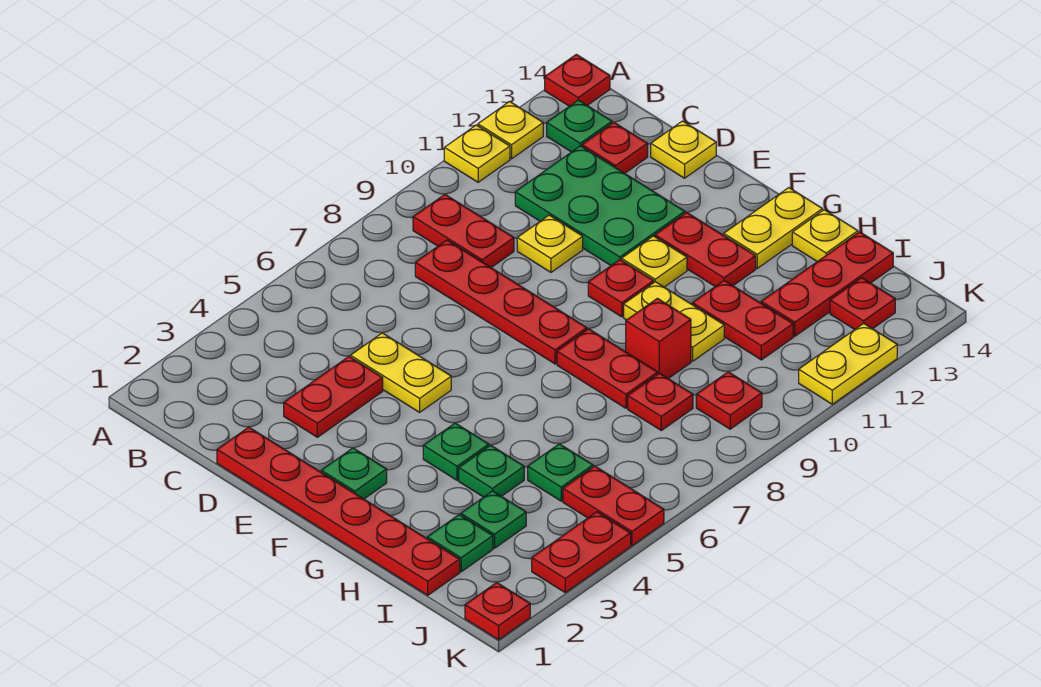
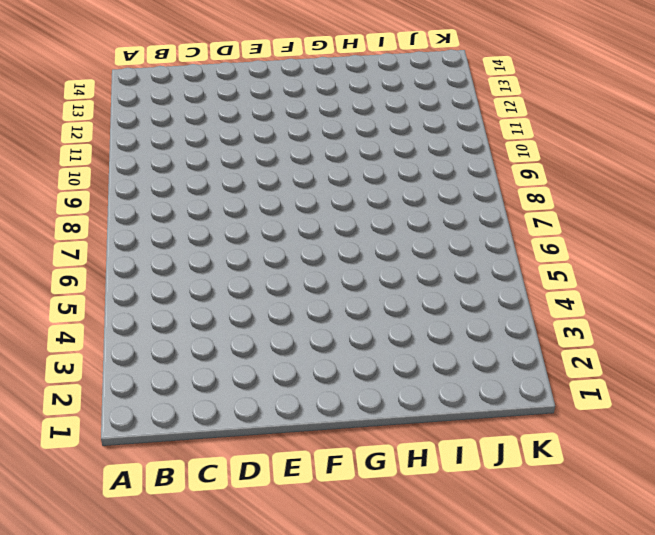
none -> yellow plate A11 level 1
none -> yellow plate A12 level 1
none -> red plate A14 level 1
none -> red plate B9:C9 level 1

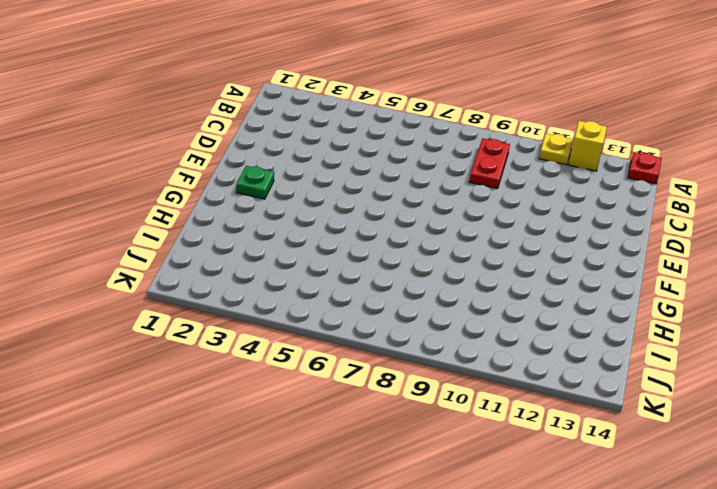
yellow brick A12 level 1 -> yellow plate A12 level 1
none -> green plate B13 level 1
none -> red plate C8:F8 level 1
none -> green plate C11:E12 level 1
none -> red plate C13 level 1

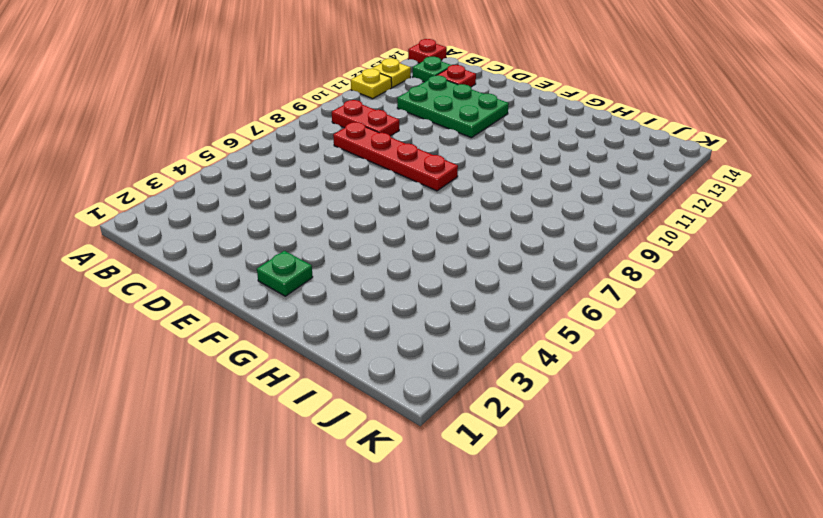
none -> red plate D1:I1 level 1
none -> red plate D3:D4 level 1
none -> yellow plate D5:E5 level 1
none -> yellow plate D10 level 1

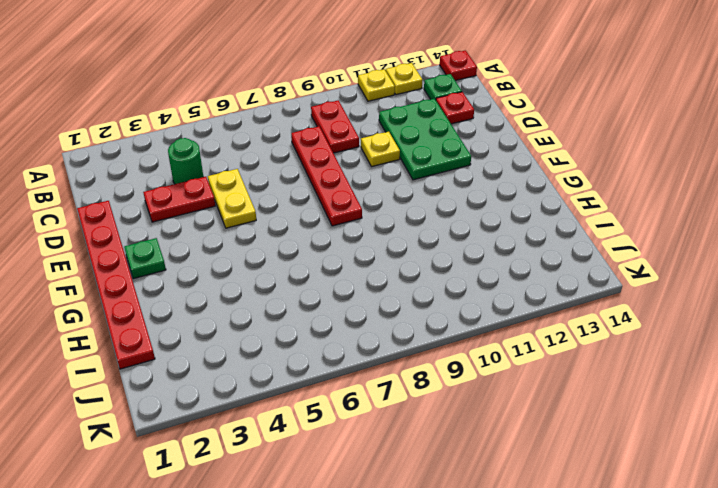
green round brick C4 level 1 -> none
none -> yellow plate D14 level 1
none -> red plate F10 level 1
none -> yellow plate F11 level 1
none -> red plate F12:G12 level 1

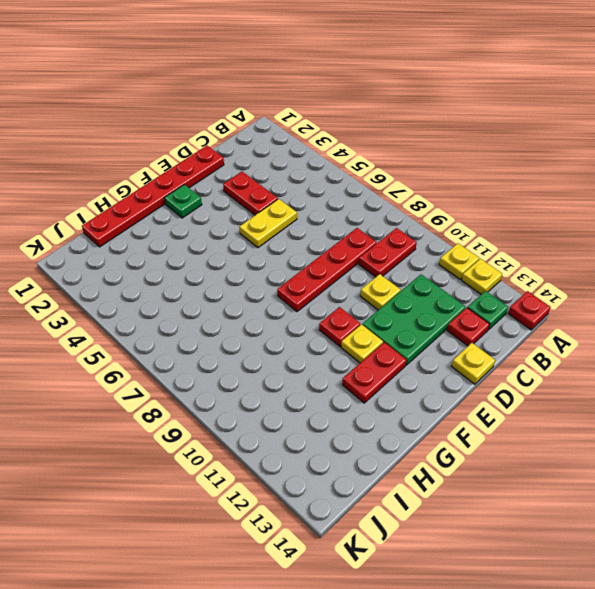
none -> green plate G4 level 1
none -> red plate G8:H8 level 1
none -> yellow plate G10:H10 level 1
none -> yellow plate G13:G14 level 1

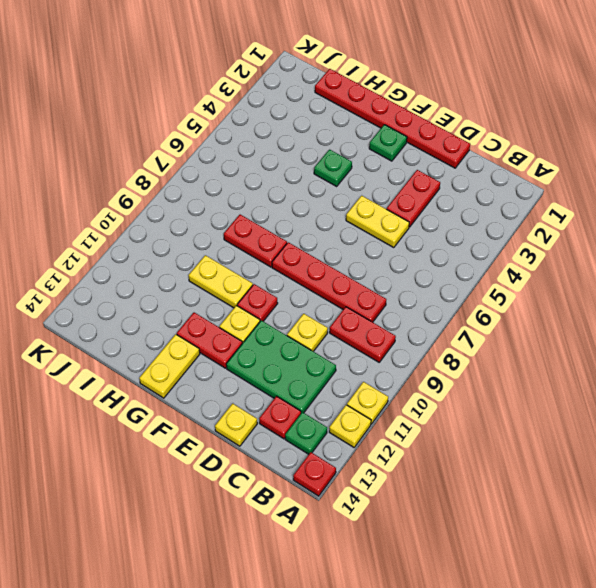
none -> green plate H4 level 1
none -> red brick H9 level 1
none -> red plate H11:I11 level 1
none -> yellow plate H14 level 1

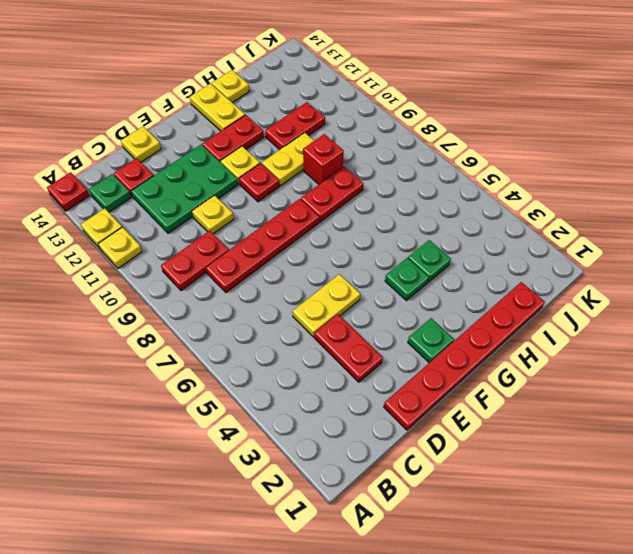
none -> green plate I2 level 1
none -> green plate I3 level 1
none -> green plate I5 level 1
none -> red plate I8 level 1

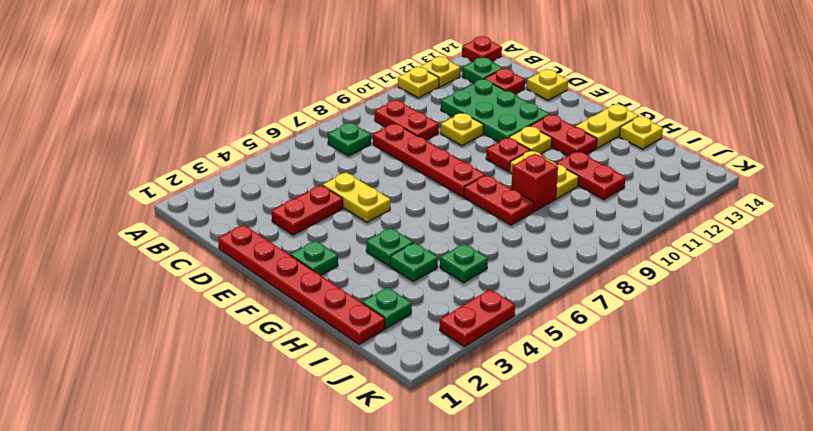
green plate B7 level 1 -> green plate I3 level 1
none -> red plate I8 level 1
none -> red plate I12:I14 level 1
none -> red plate J5:K5 level 1
none -> red plate J9 level 1

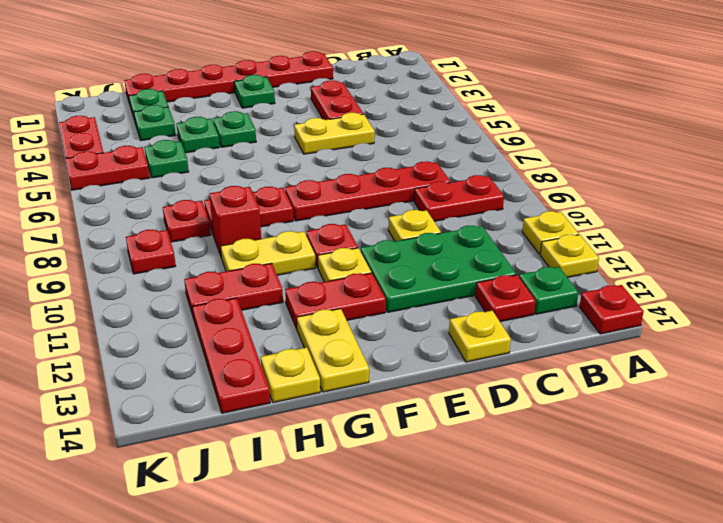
none -> red plate J13 level 1
none -> red plate K1 level 1
none -> yellow plate K11:K12 level 1

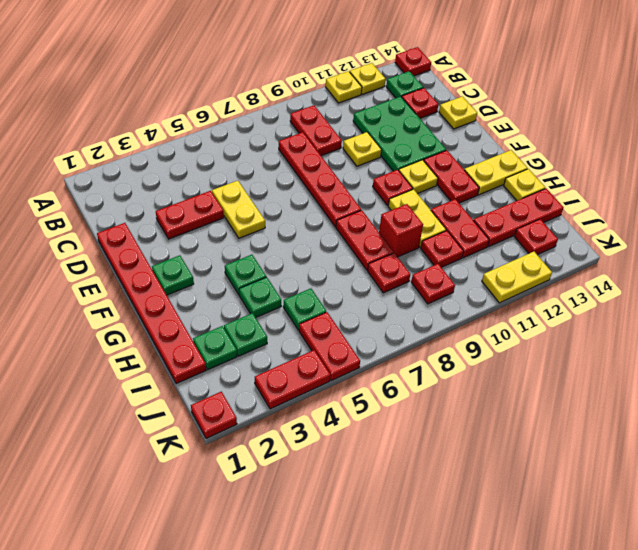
red plate I10 level 1 -> none

